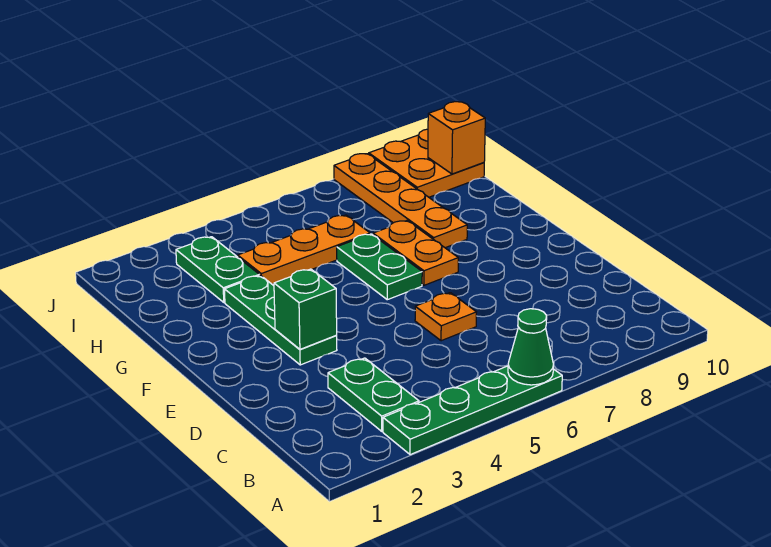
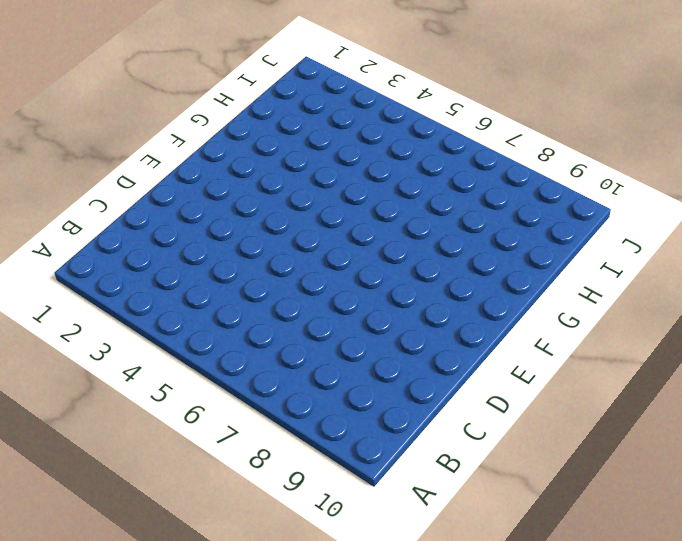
none -> green plate A3:A6 level 1
none -> green plate B3:C3 level 1
none -> orange plate D6 level 1

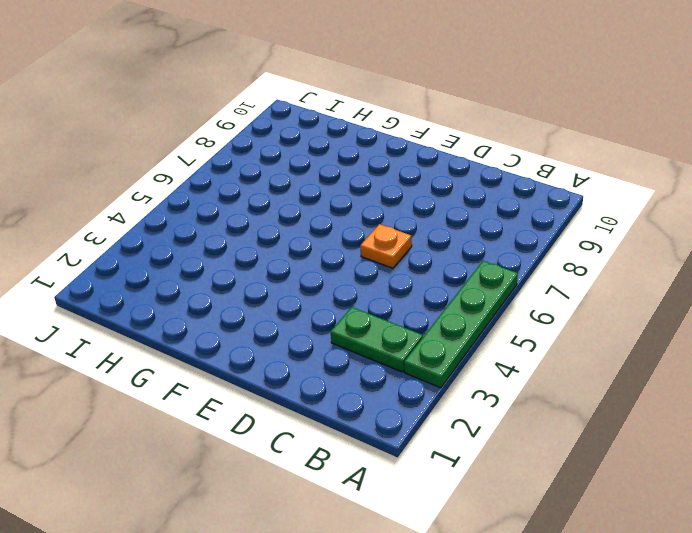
none -> green plate E3:G3 level 1
none -> green plate F6:G6 level 1
none -> orange plate F7:G7 level 1

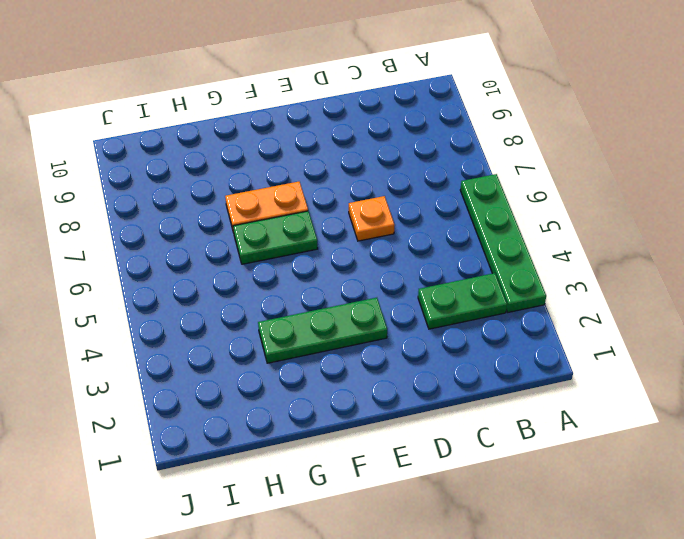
none -> orange plate G8:J8 level 1
none -> green plate H3:I3 level 1
none -> orange plate H4:H6 level 1

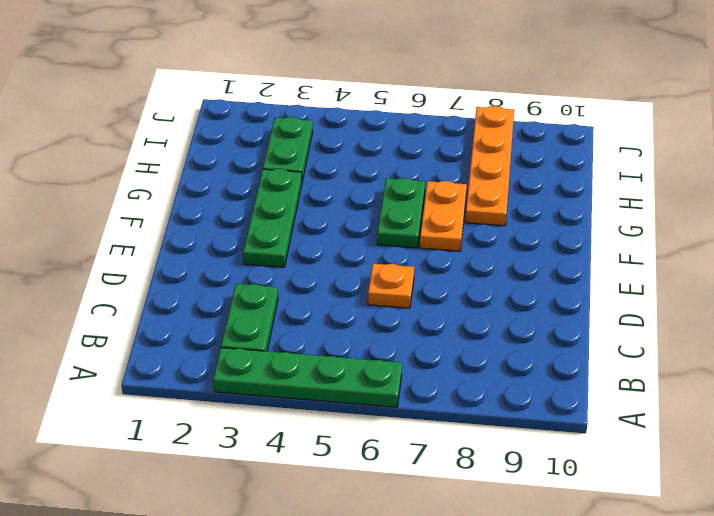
none -> orange plate H4:H6 level 1
none -> orange plate I9:J10 level 1
none -> green cone A6 level 2

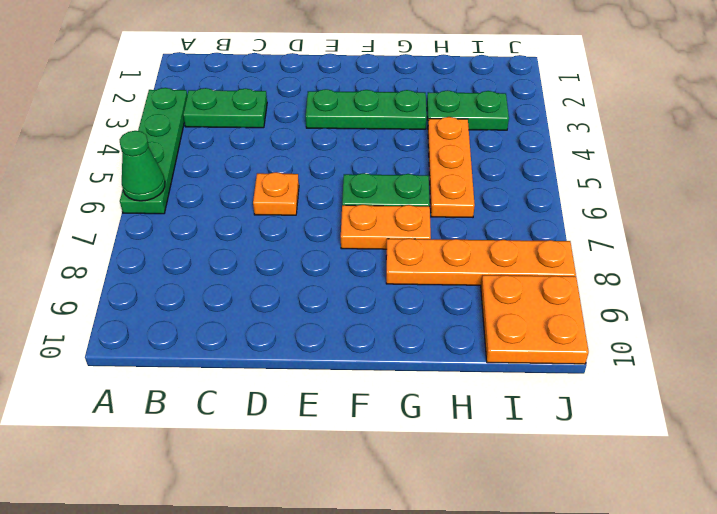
none -> green brick E3 level 2
none -> orange brick I10 level 2

